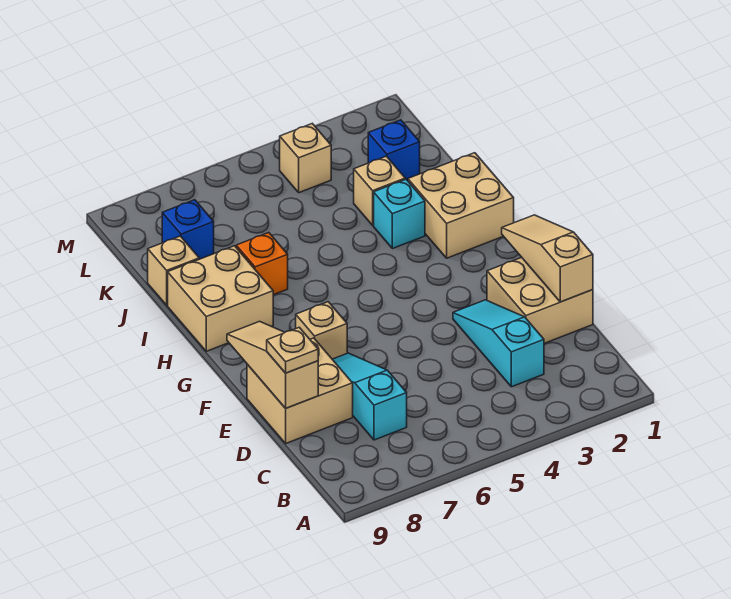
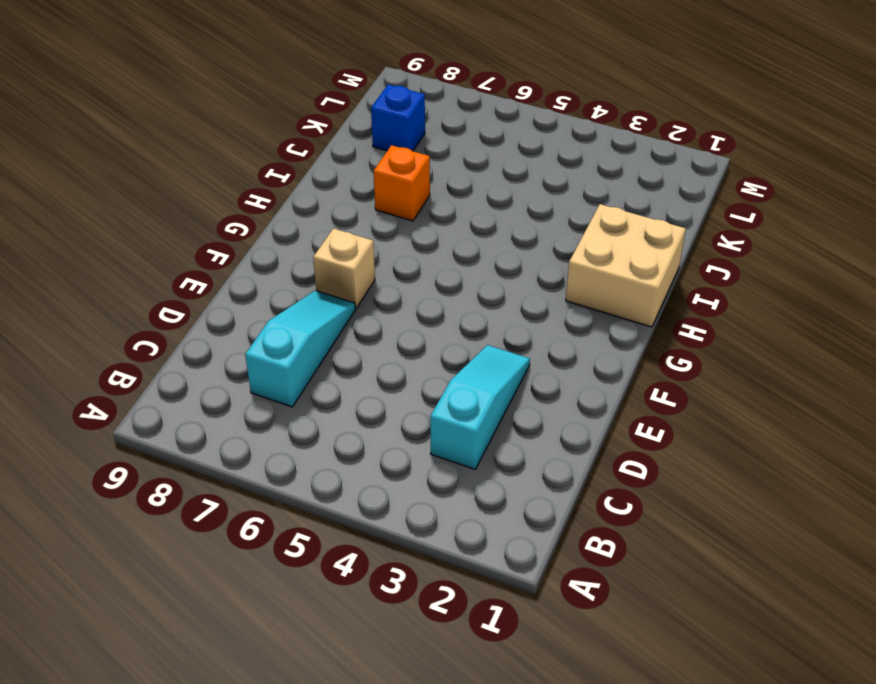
none -> tan brick D1:E2 level 1
none -> tan brick D8:E9 level 1
none -> tan brick H8:I9 level 1

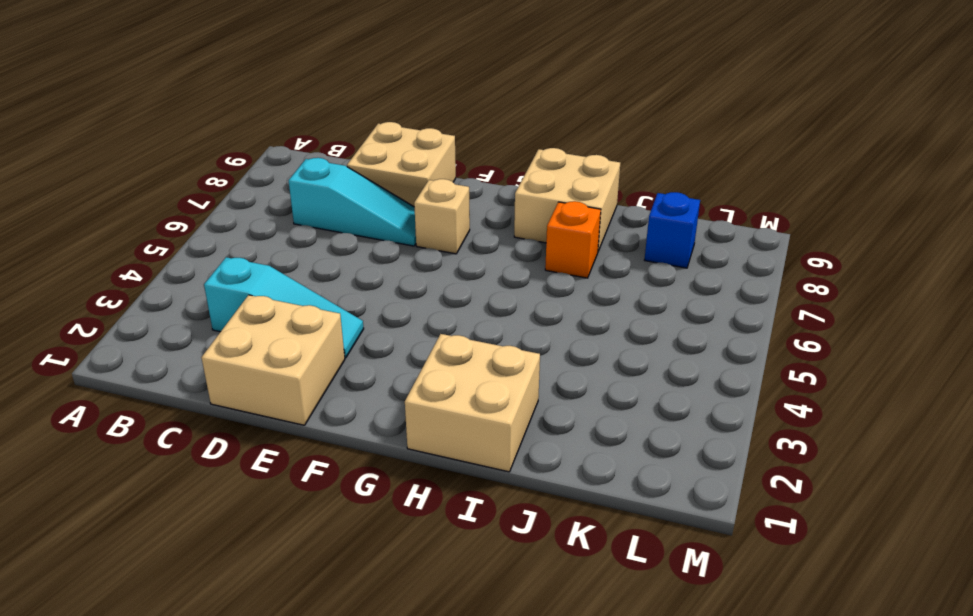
none -> cyan brick I3 level 1
none -> tan brick J3 level 1
none -> tan brick J9 level 1

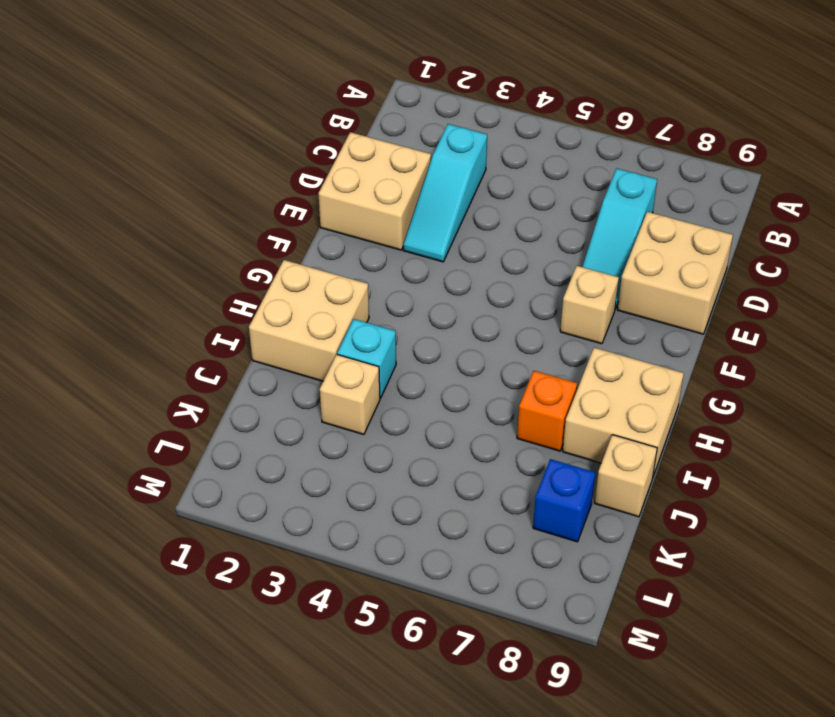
none -> blue brick K2 level 1
none -> tan brick L4 level 1
none -> tan slope D1:F1 level 2 top D

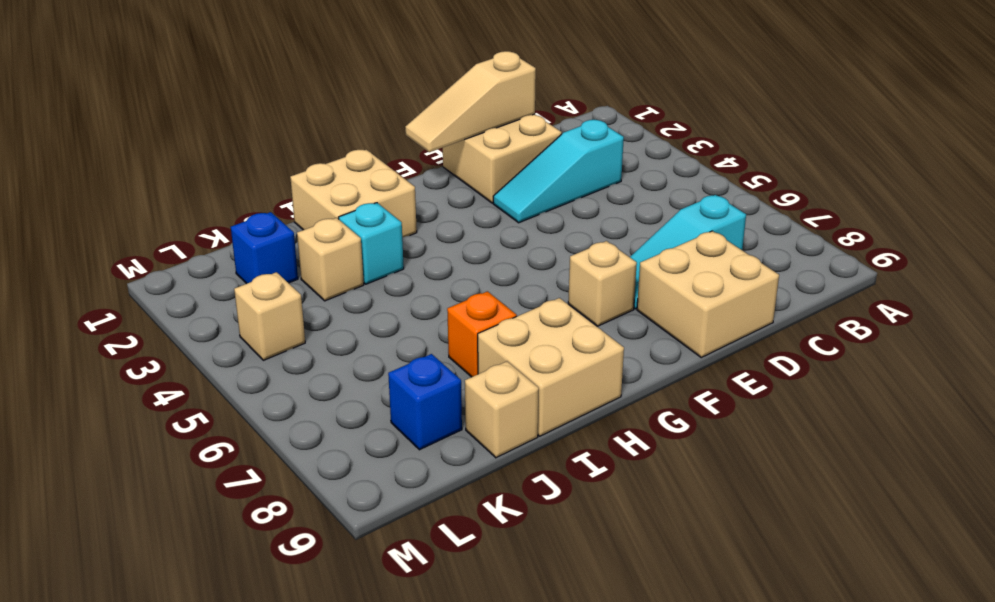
none -> tan slope D9:F9 level 2 top D
none -> tan plate D9 level 3

